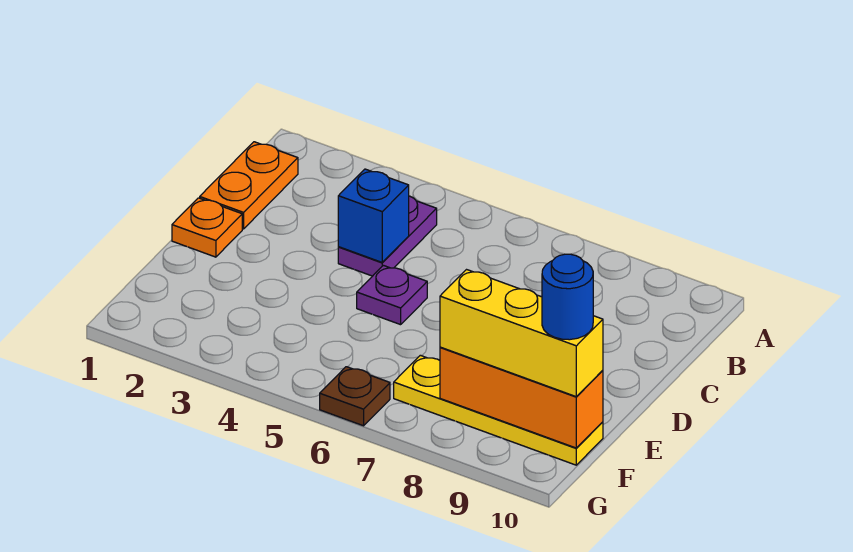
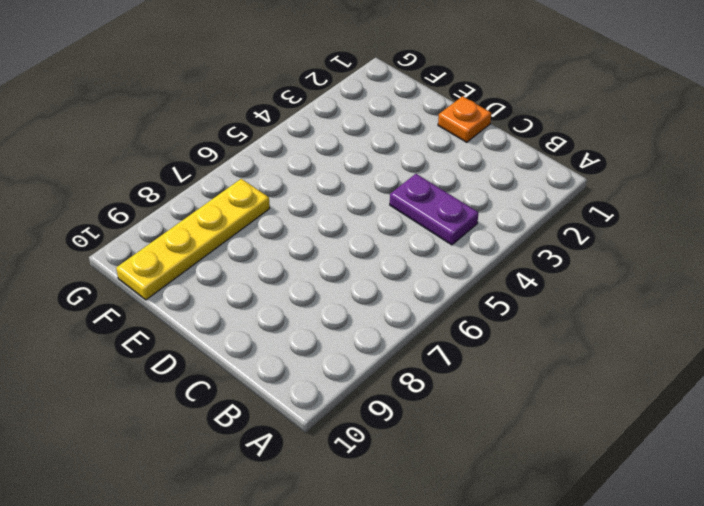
none -> orange plate B1:C1 level 1
none -> purple plate D5 level 1

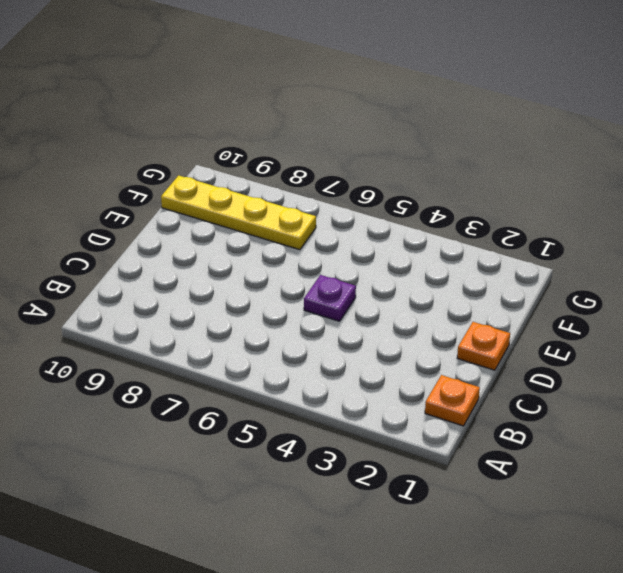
orange plate B1 level 1 -> orange plate B1:C1 level 1
none -> purple plate B4:C4 level 1
none -> brown plate G6 level 1

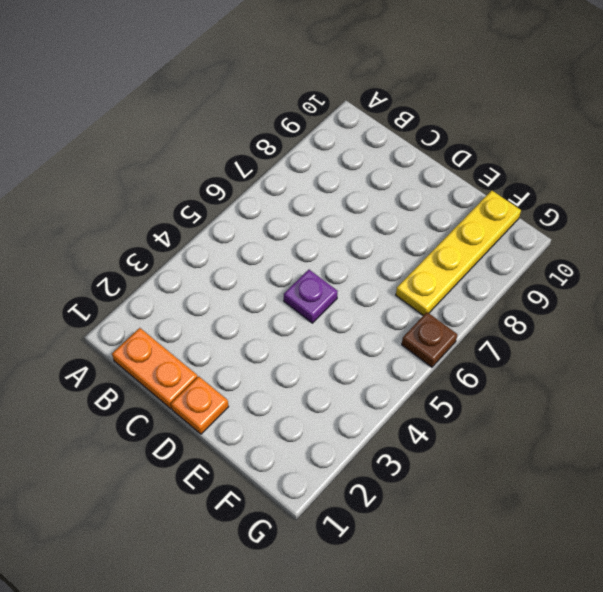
none -> purple plate B4:C4 level 1
none -> blue brick C4 level 2

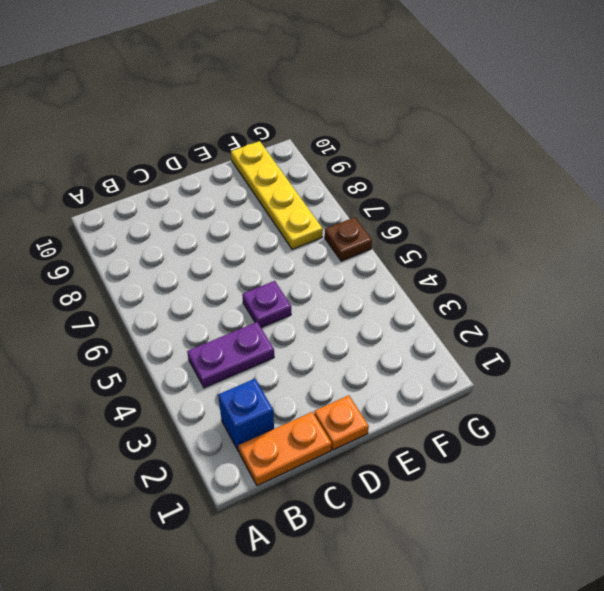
blue brick B2 level 1 -> blue brick C4 level 2
none -> orange brick F8:F10 level 2
none -> yellow brick F8:F10 level 3

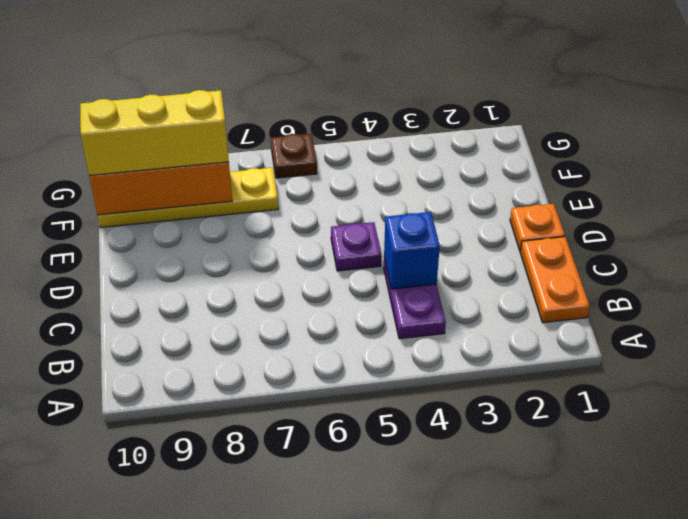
none -> blue round brick F10 level 4

